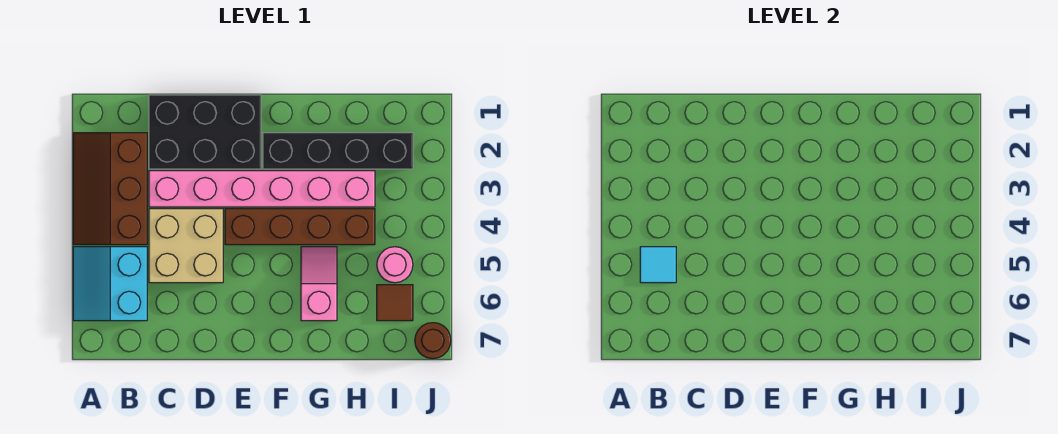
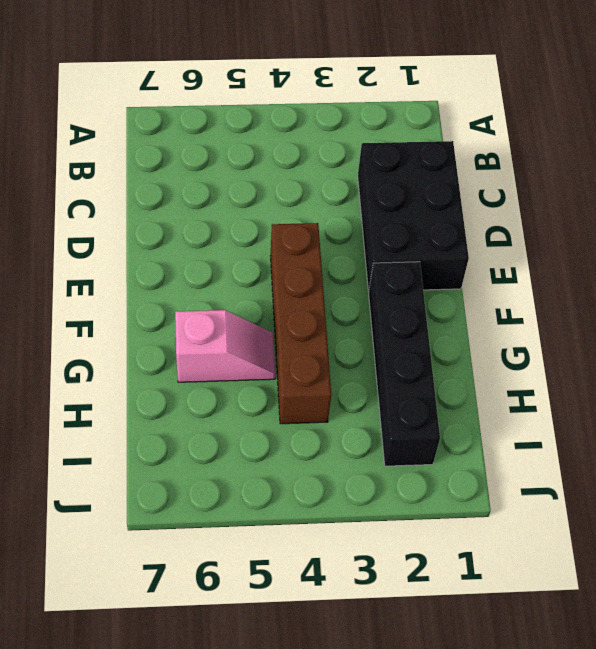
none -> brown slope A2:B4 level 1 top B
none -> cyan slope A5:B6 level 1 top B
none -> pink brick C3:H3 level 1

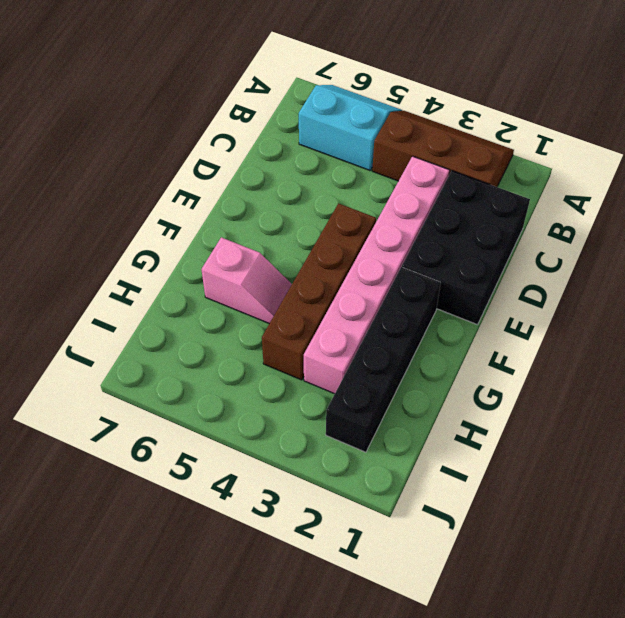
none -> tan brick C4:D5 level 1
none -> pink round brick I5 level 1
none -> brown tile I6 level 1

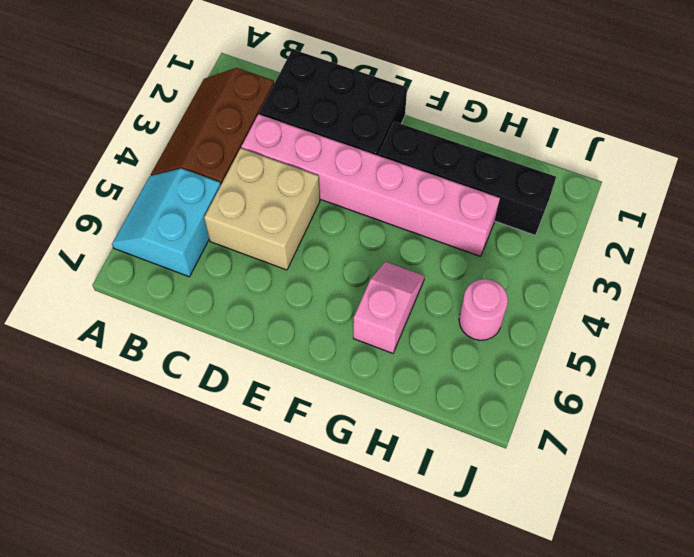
none -> brown brick E4:H4 level 1
none -> brown tile I6 level 1
none -> brown round brick J7 level 1

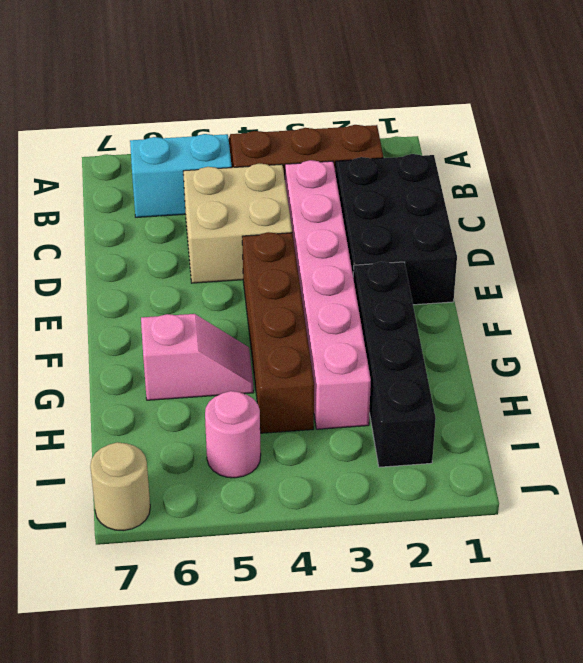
tan round brick J7 level 1 -> brown round brick J7 level 1
none -> brown tile I6 level 1
none -> cyan tile B5 level 2

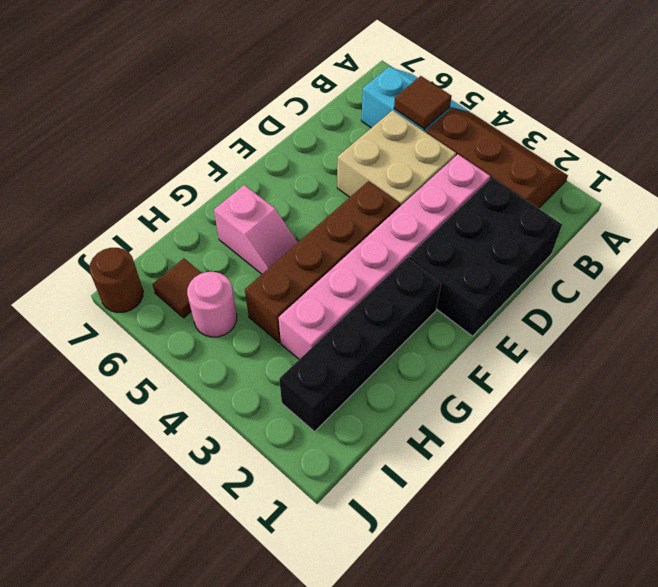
brown tile B5 level 2 -> cyan tile B5 level 2

